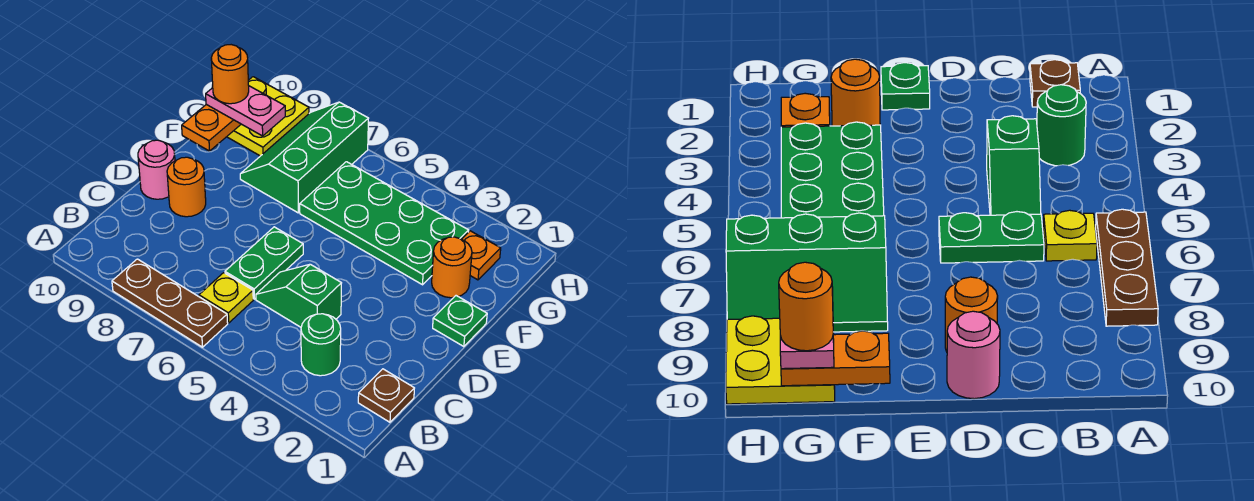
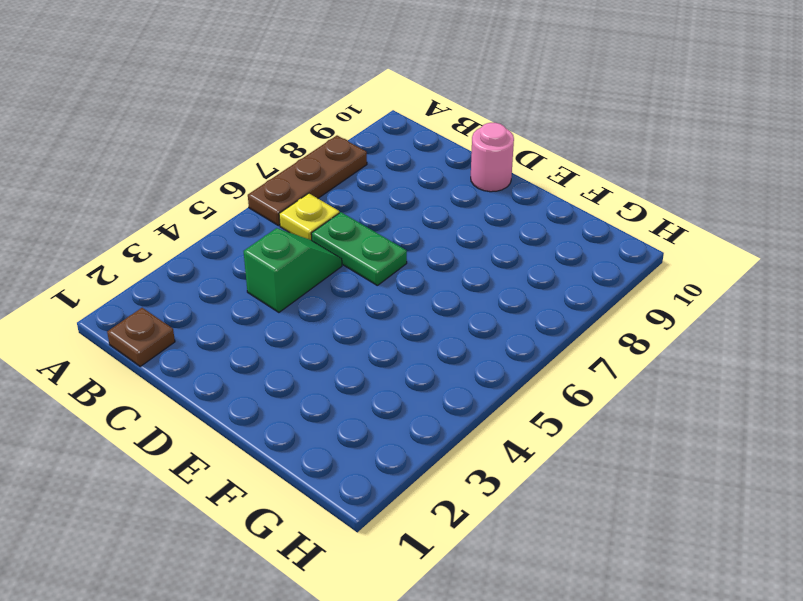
none -> green round brick B3 level 1
none -> orange round brick D9 level 1
none -> green plate E1 level 1

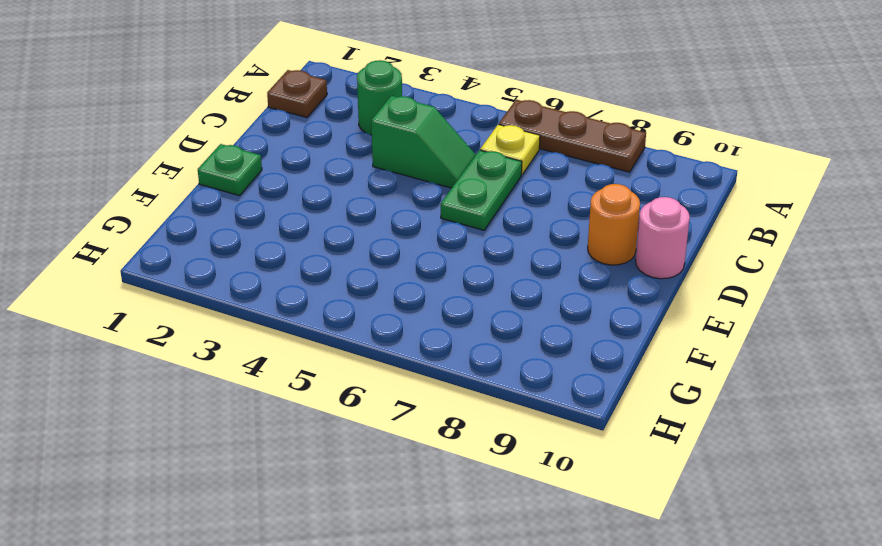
none -> orange round brick F2 level 1
none -> green plate F3:G6 level 1
none -> green slope F7:H8 level 1 top 7

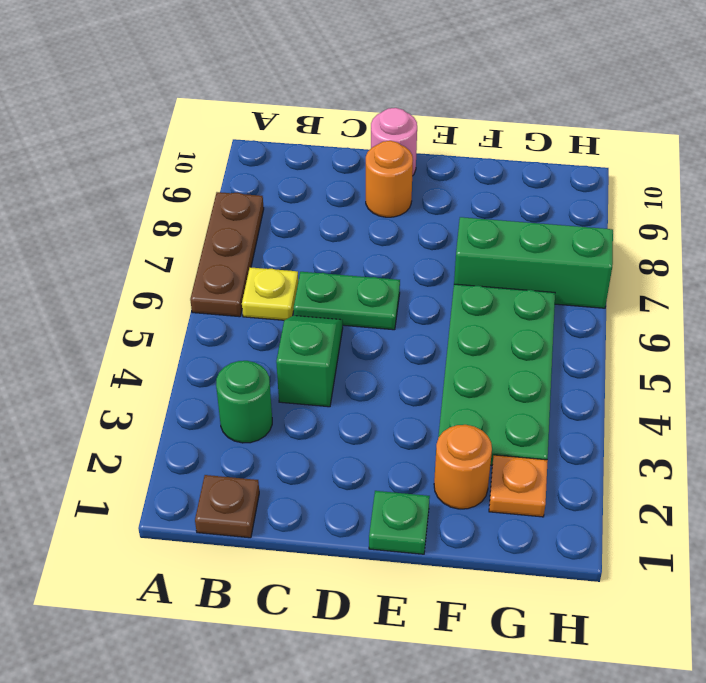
none -> yellow plate G9:H10 level 1
none -> orange plate F10:G10 level 2
none -> pink plate G9:G10 level 3

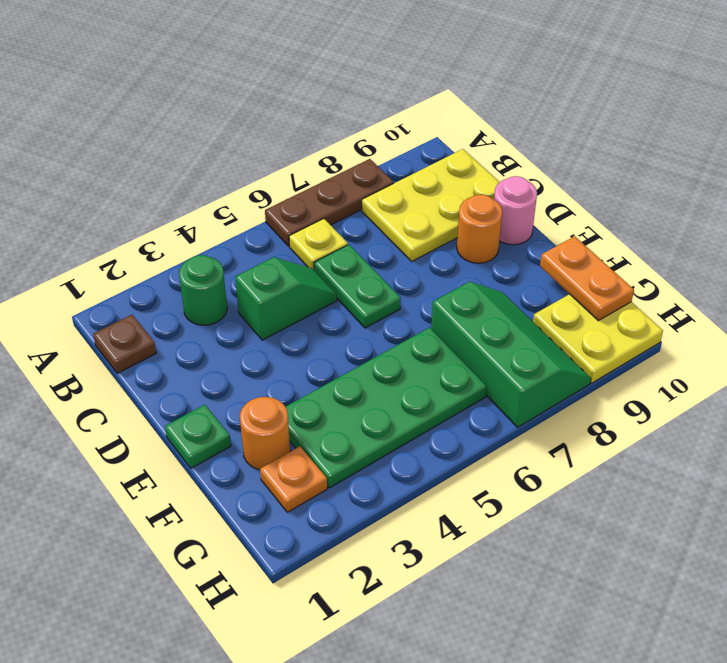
yellow plate B8:C10 level 1 -> none
none -> pink plate G9:G10 level 3
none -> orange round brick G10 level 4

